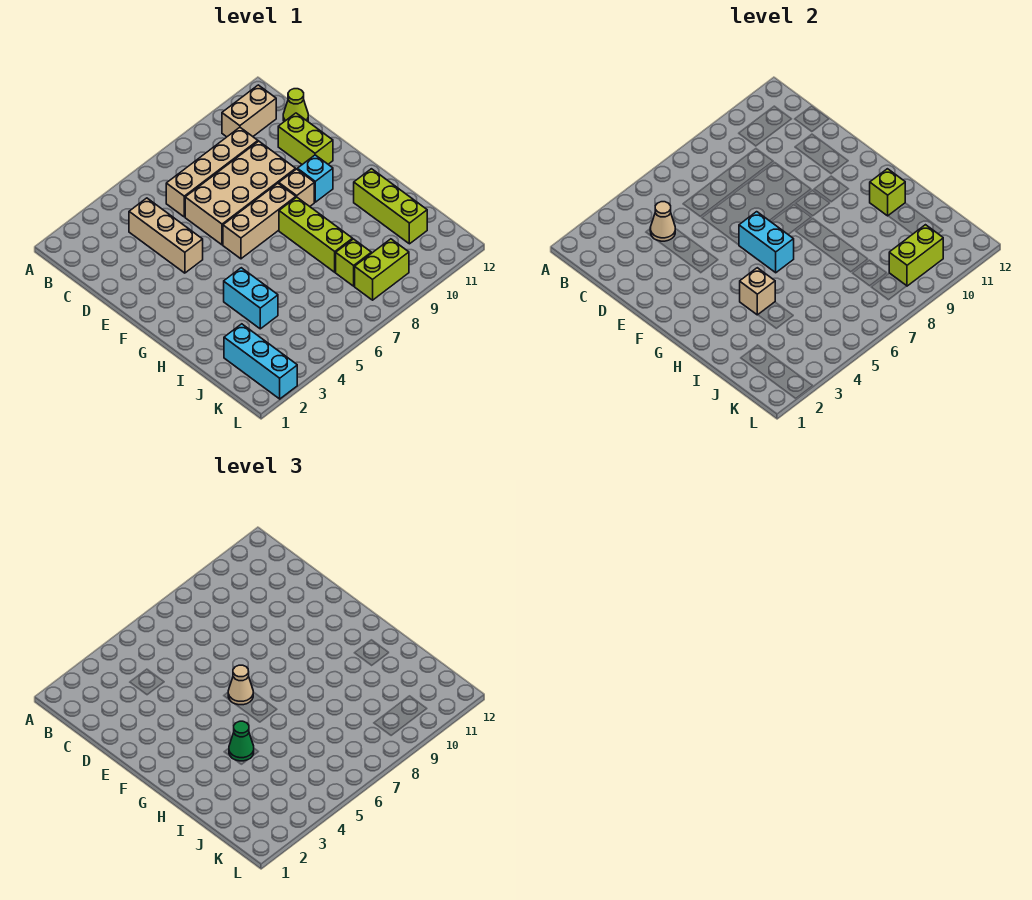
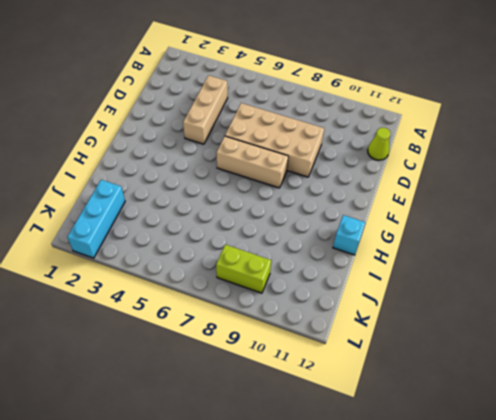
cyan brick H12 level 1 -> cyan brick F10 level 1
none -> tan brick B10:B11 level 1
none -> tan brick C6:C9 level 1
none -> lime brick D11:E11 level 1

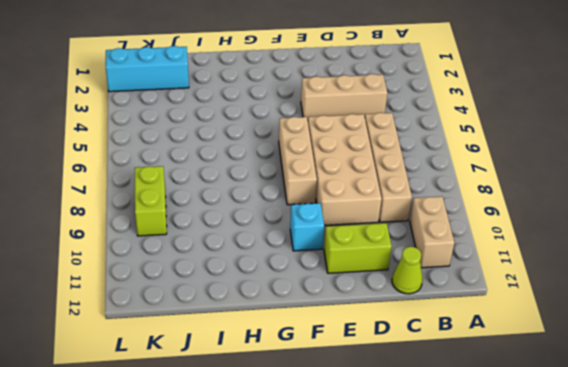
none -> tan brick F9 level 1
none -> lime brick G8:I8 level 1
none -> cyan brick H4:I4 level 1

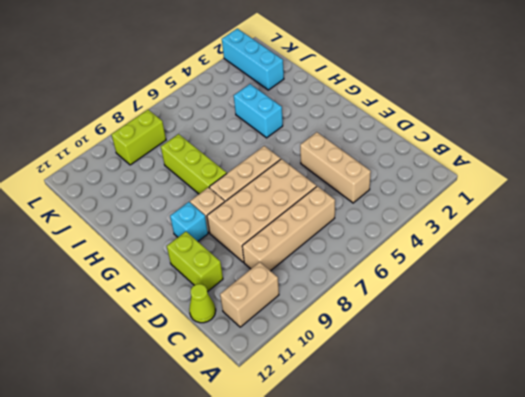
none -> lime brick H11:J11 level 1
none -> lime brick J8 level 1
none -> tan cone C4 level 2

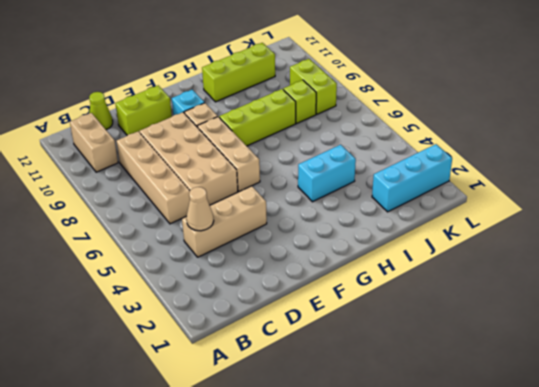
none -> cyan brick F6:G6 level 2
none -> tan brick H4 level 2
none -> lime brick H11 level 2

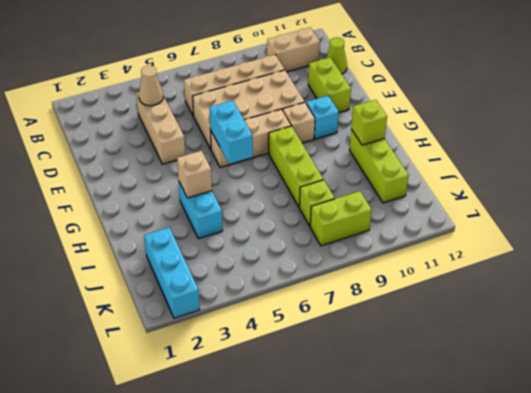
none -> lime brick K9:K10 level 2
none -> tan cone F6 level 3
none -> green cone H4 level 3

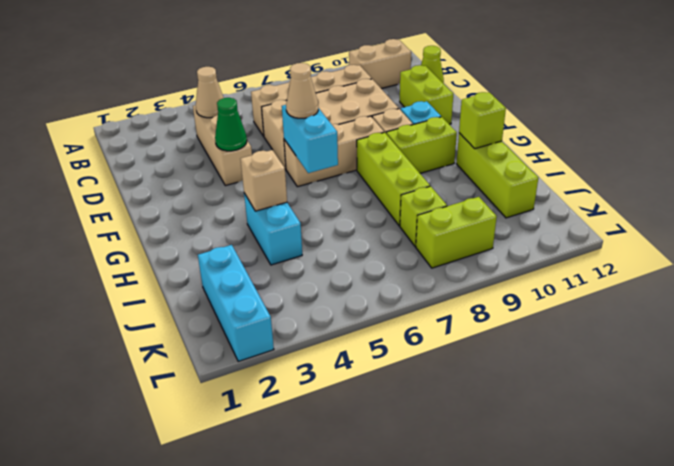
green cone E4 level 2 -> green cone H4 level 3
lime brick G9:G10 level 1 -> lime brick K9:K10 level 2

